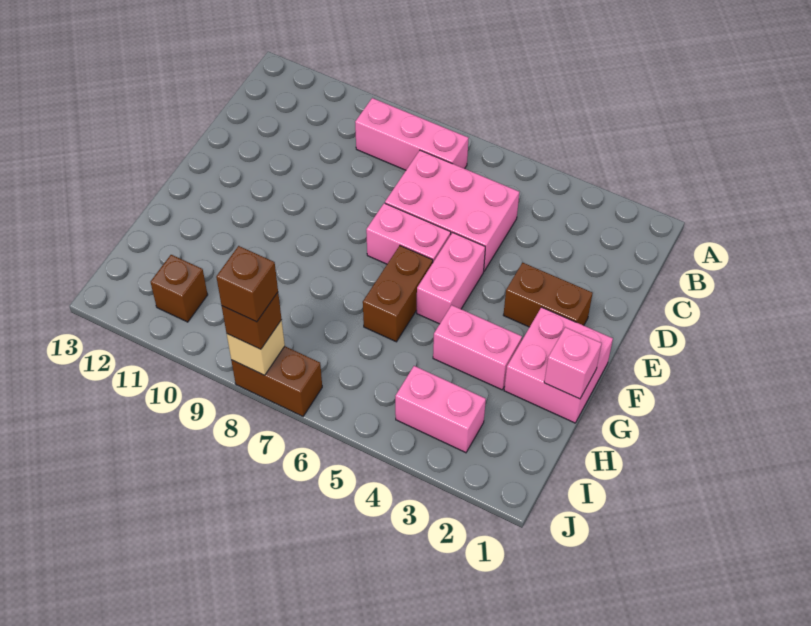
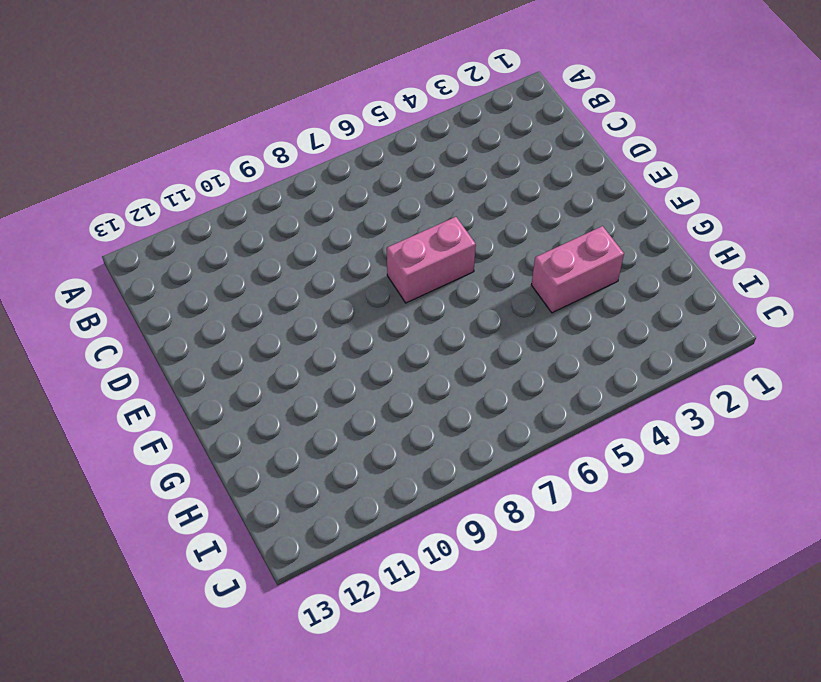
none -> pink brick B7:B9 level 1
none -> pink brick C5:D7 level 1
none -> brown brick E2:E3 level 1

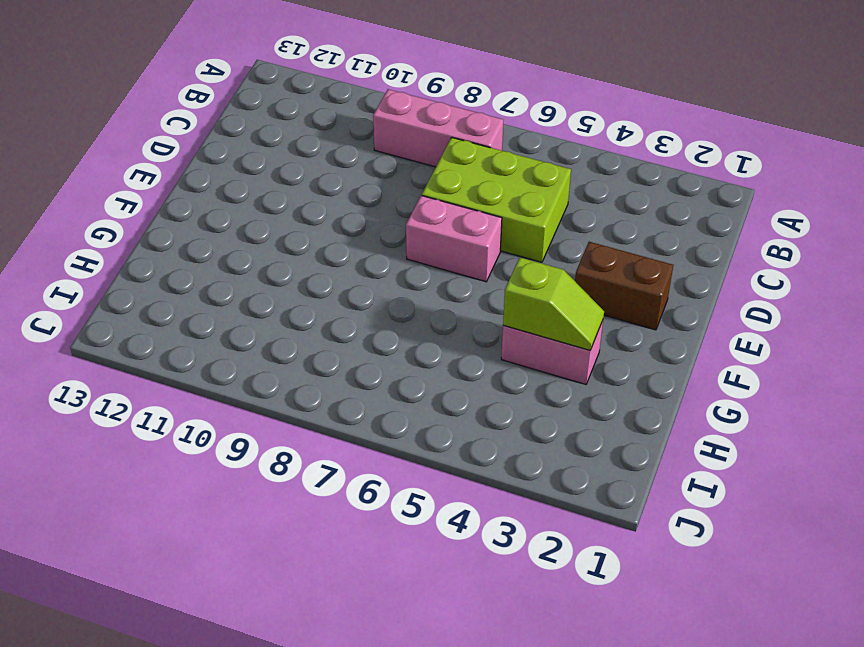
lime brick C5:D7 level 1 -> pink brick C5:D7 level 1
lime slope G3:G4 level 2 top 4 -> none
none -> pink brick E5:F5 level 1
none -> pink brick F1:G2 level 1
none -> brown brick F6:G6 level 1

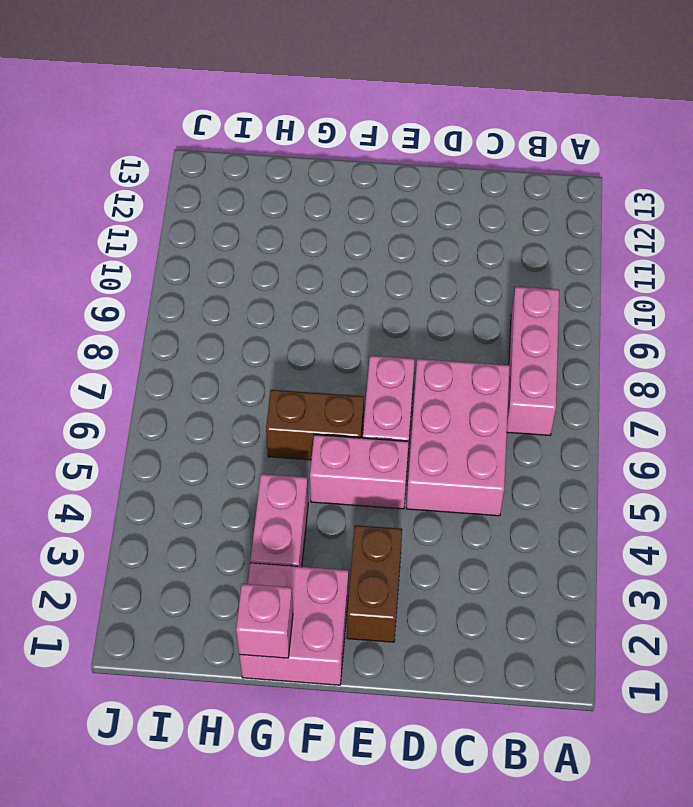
none -> pink brick I3:I4 level 1
none -> brown brick I11 level 1
none -> brown brick J7:J8 level 1

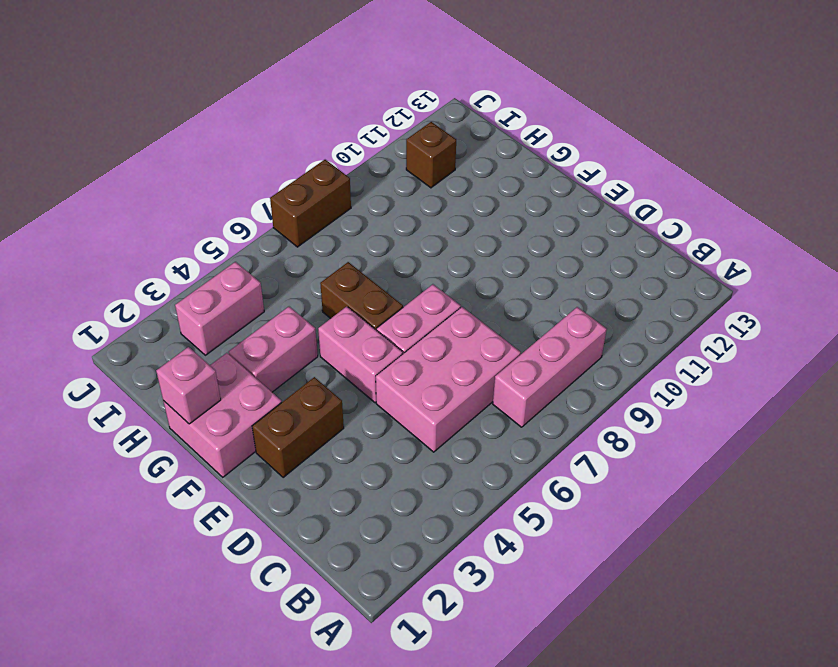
none -> tan brick J8 level 2
none -> brown brick J8 level 3
none -> brown brick J8 level 4

